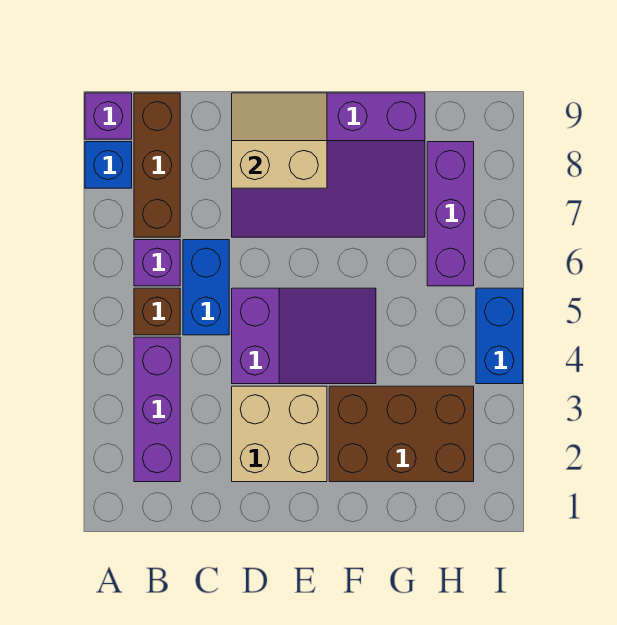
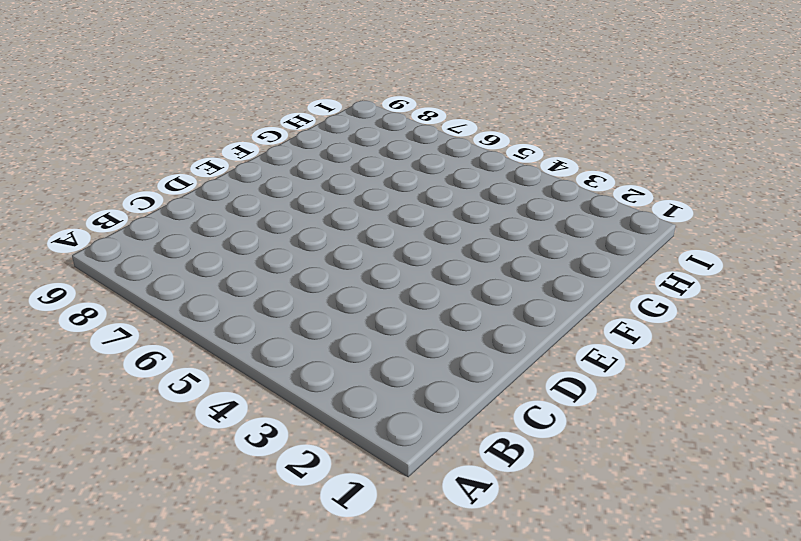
none -> blue brick A8 level 1
none -> purple brick A9 level 1
none -> purple brick B2:B4 level 1

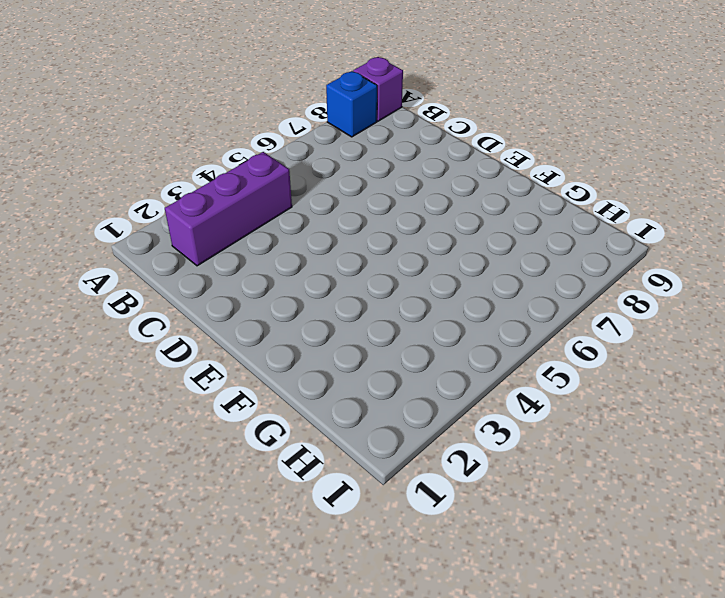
none -> brown brick B5 level 1
none -> purple brick B6 level 1
none -> brown brick B7:B9 level 1

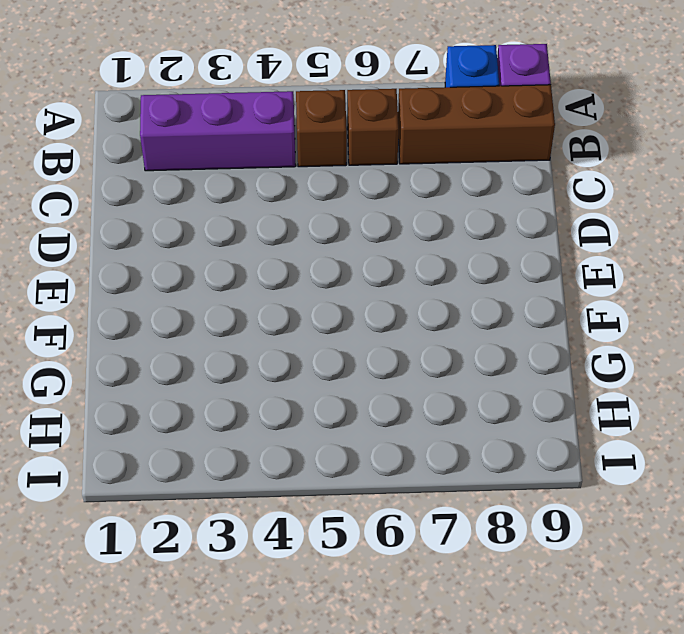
brown brick B6 level 1 -> purple brick B6 level 1
none -> blue brick C5:C6 level 1
none -> tan brick D2:E3 level 1
none -> purple slope D4:F5 level 1 top D

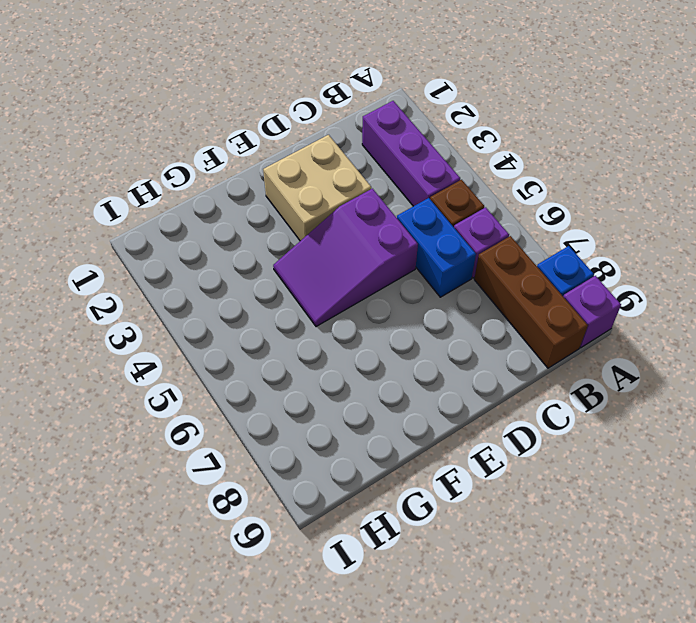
none -> purple slope D7:G9 level 1 top 9
none -> brown brick F2:H3 level 1
none -> purple brick H6:H8 level 1

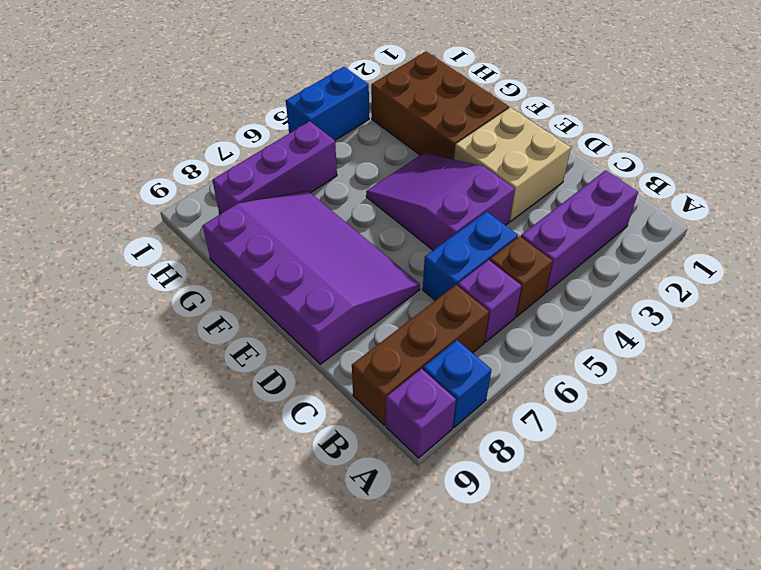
none -> tan slope D8:E9 level 2 top 8

